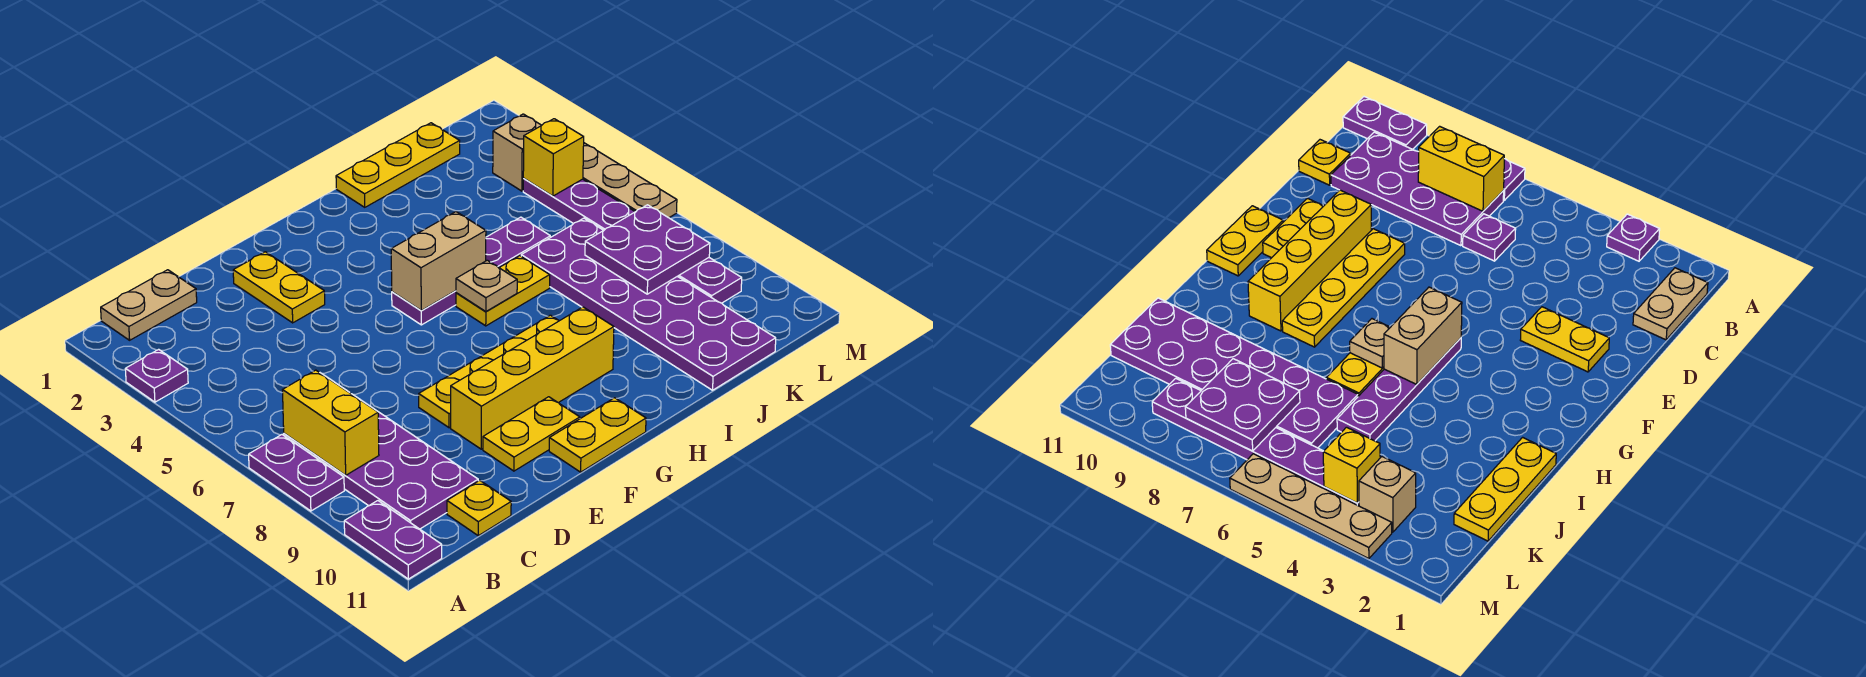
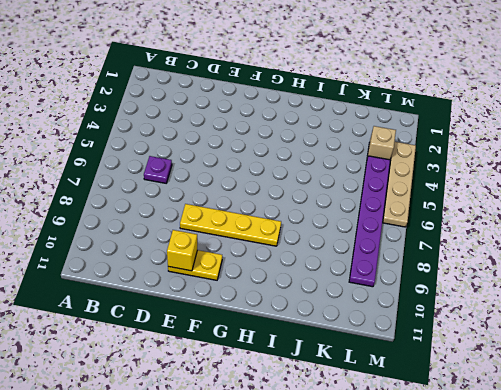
yellow brick E10 level 2 -> yellow brick L4 level 2
none -> purple plate A3 level 1
none -> purple plate A7:A8 level 1
none -> purple plate A10:A11 level 1

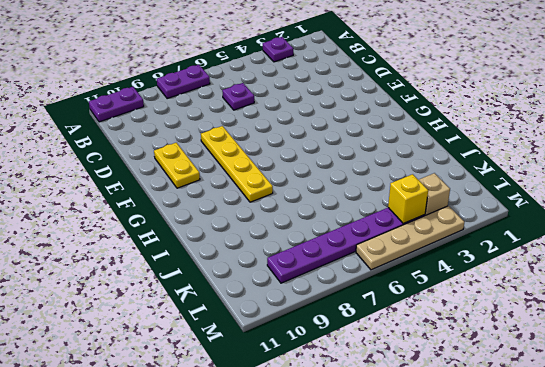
none -> tan plate B1:C1 level 1
none -> purple plate B7:C10 level 1
none -> yellow plate C11 level 1

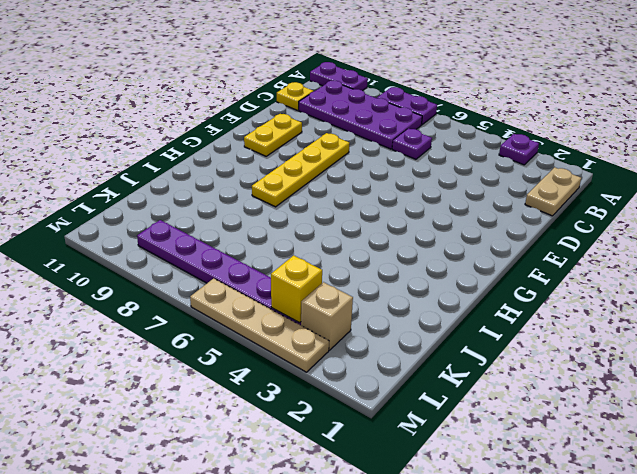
none -> yellow plate E2:E3 level 1
none -> yellow brick E9:H9 level 1
none -> yellow plate F11:G11 level 1

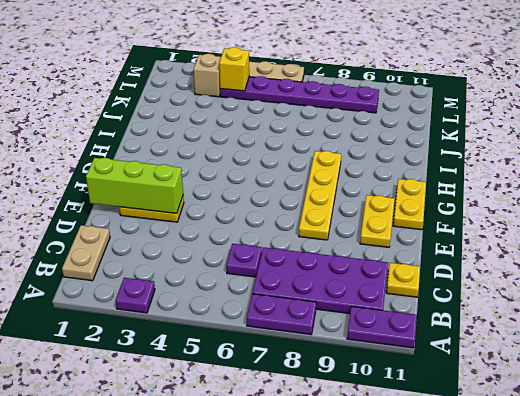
lime brick E1:E3 level 2 -> none
none -> yellow brick E9:H9 level 1
none -> purple plate G5:J5 level 1
none -> yellow plate H6:I6 level 1

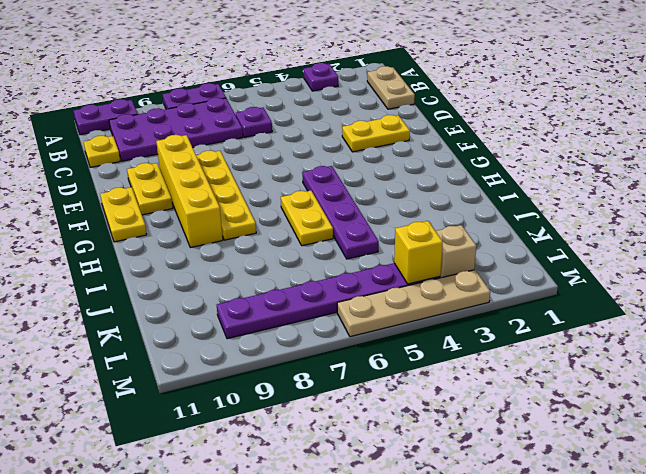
none -> yellow plate I1:K1 level 1
none -> purple plate J6:K11 level 1
none -> yellow brick B7:B8 level 2

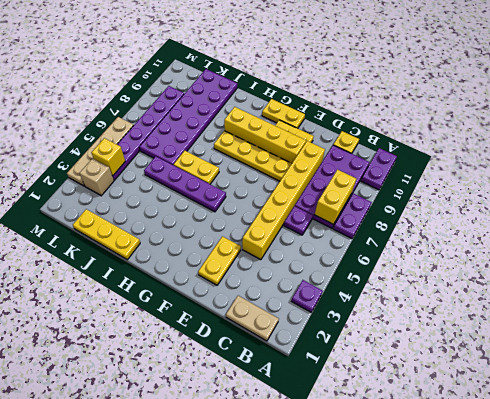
yellow brick D4:D9 level 1 -> none
none -> tan brick G5:H5 level 2
none -> tan plate H6 level 2
none -> purple plate K7:L8 level 2

